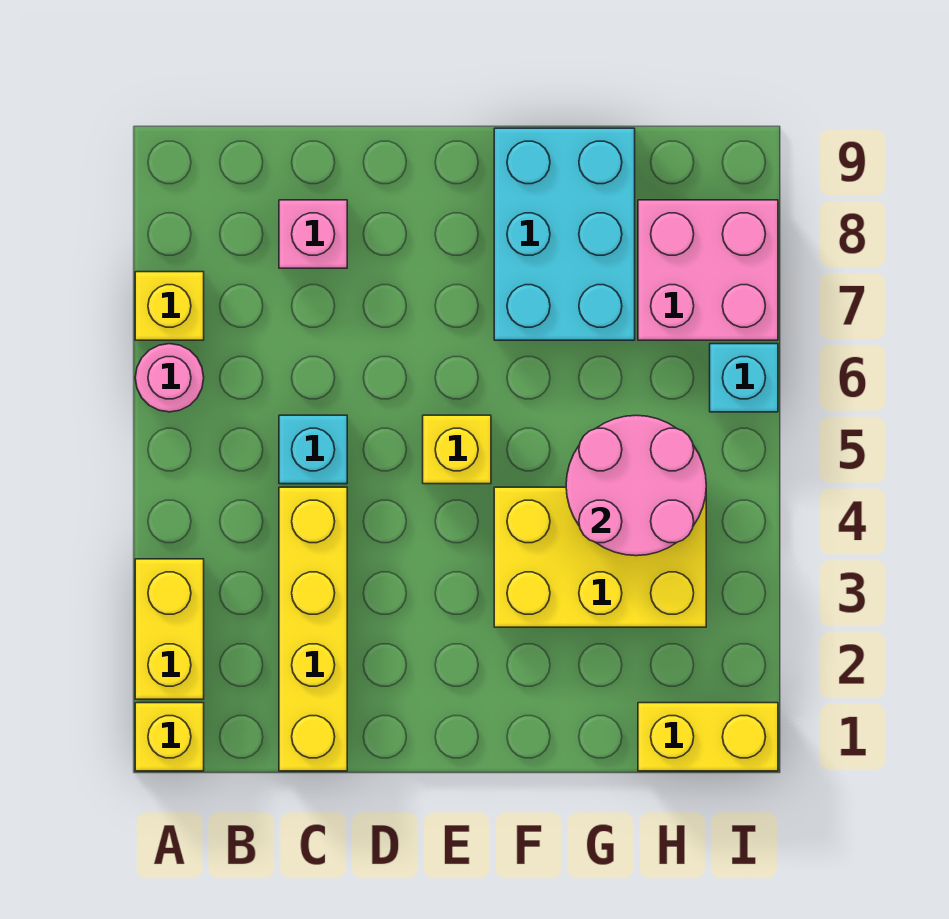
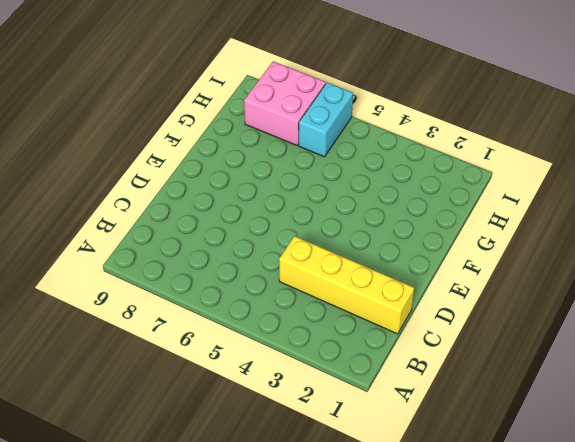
cyan brick H6:I6 level 1 -> cyan brick I6 level 1
none -> yellow brick A1 level 1
none -> yellow brick A2:A3 level 1
none -> pink round brick A6 level 1

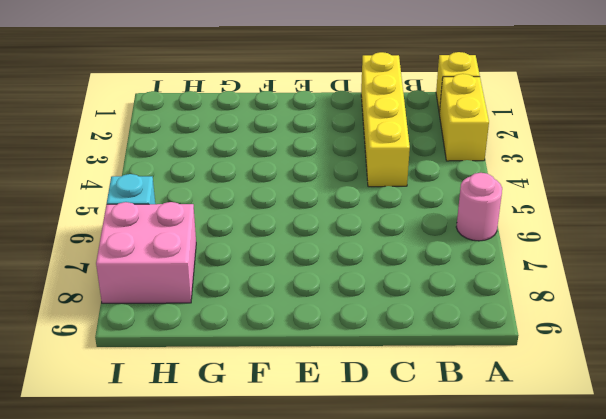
none -> yellow brick A7 level 1
none -> cyan brick C5 level 1
none -> pink brick C8 level 1

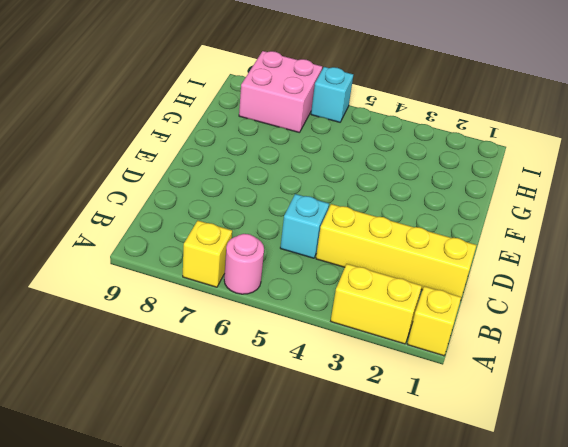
none -> pink brick C8 level 1
none -> yellow brick E5 level 1
none -> yellow brick F3:H4 level 1

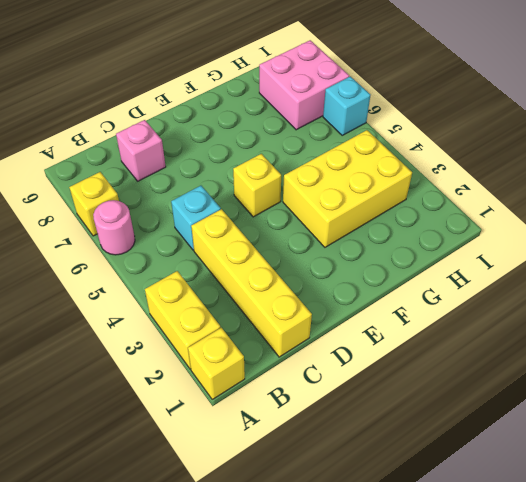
none -> cyan brick F7:G9 level 1
none -> yellow brick H1:I1 level 1
none -> pink round brick G4:H5 level 2

